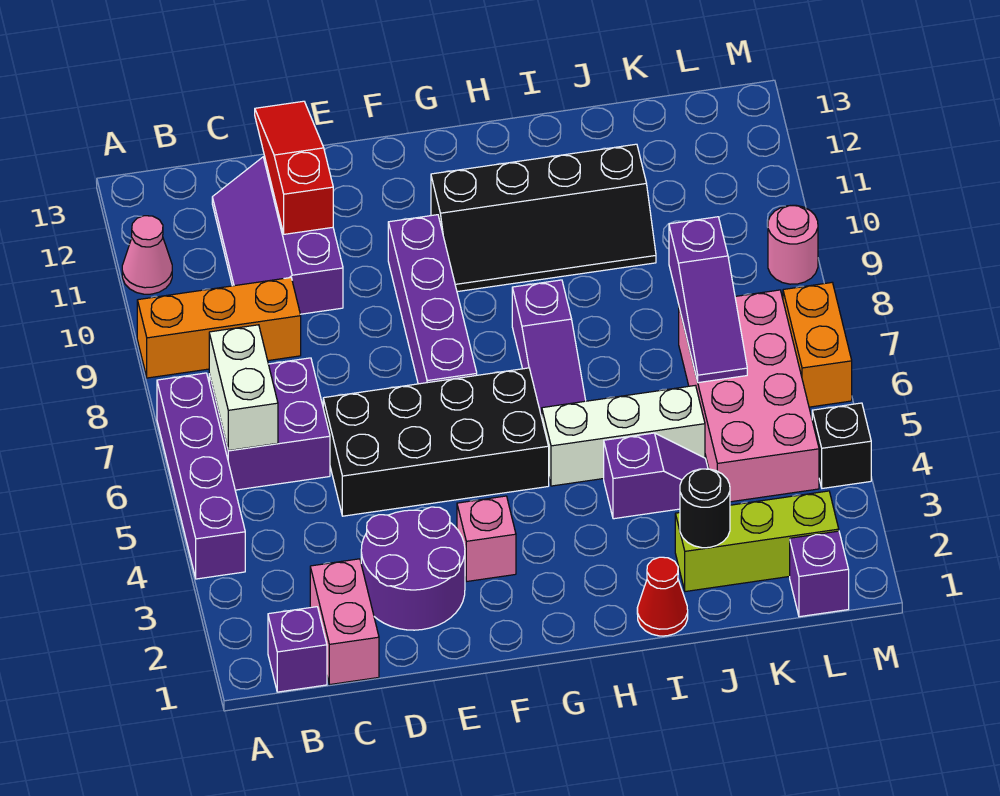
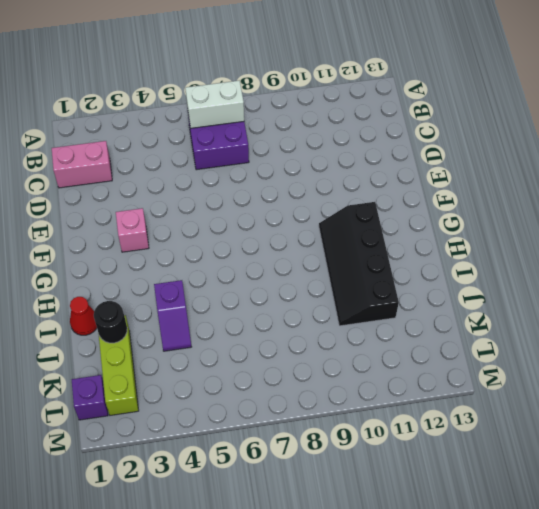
none -> purple brick A4:A7 level 1
none -> orange brick A9:C9 level 1
none -> pink cone A11 level 1

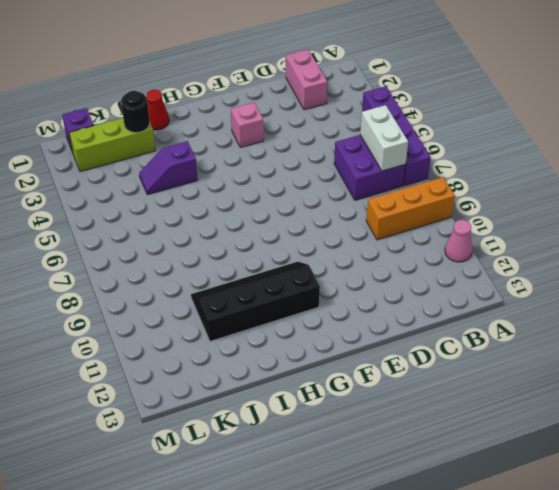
none -> purple brick B1 level 1
none -> purple slope C10:D12 level 1 top D
none -> purple round brick D2:E3 level 1

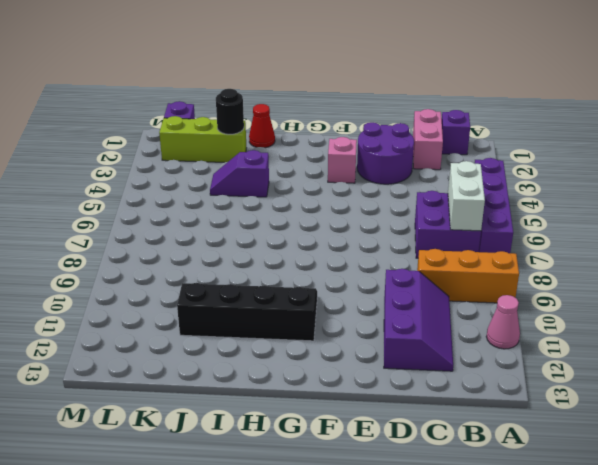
none -> black brick D5:G6 level 1
none -> purple brick F7:F10 level 1
none -> white brick H5:J5 level 1

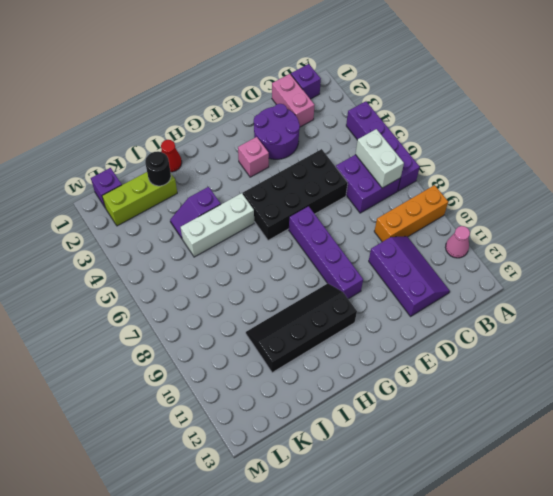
none -> purple slope H6:H8 level 1 top 8
none -> pink brick K4:L7 level 1
none -> black brick M4 level 1

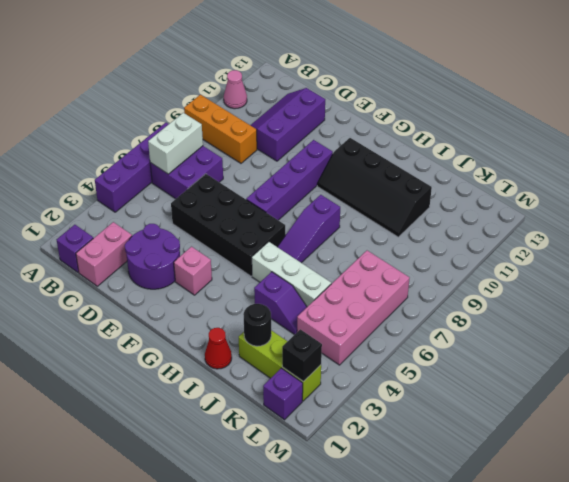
black brick L2 level 2 -> black brick M4 level 1
none -> orange brick M6:M7 level 1
none -> pink round brick M9 level 1
none -> red slope D11:D13 level 2 top 11

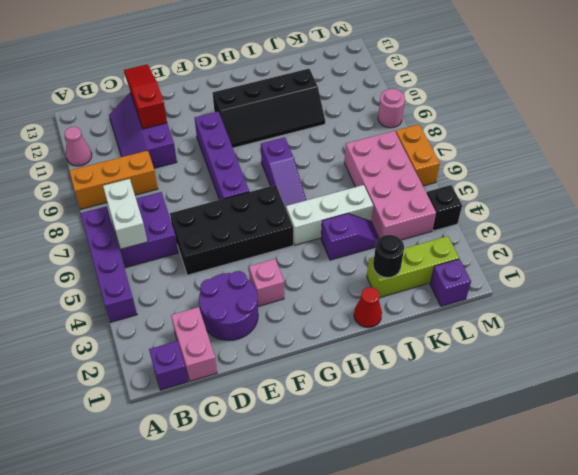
none -> purple slope K6:K8 level 2 top 8

